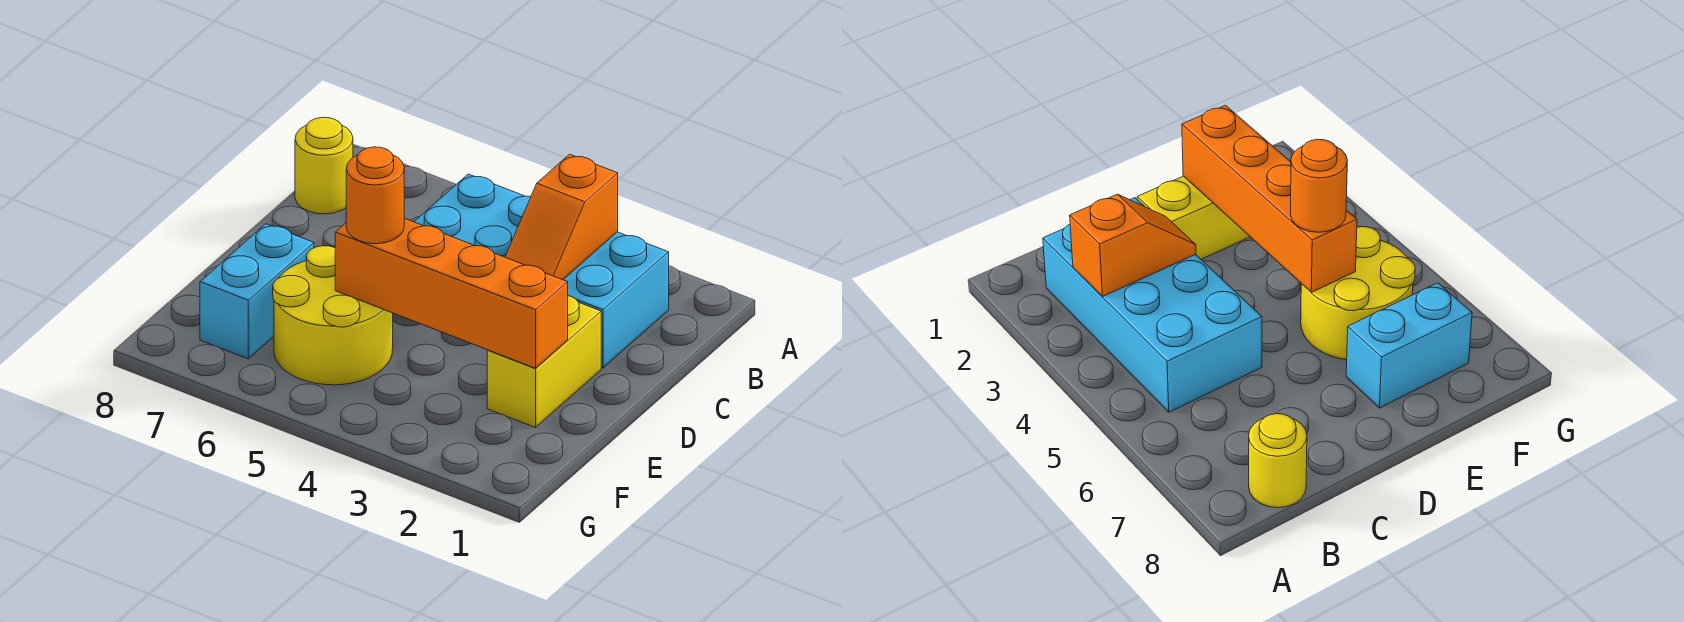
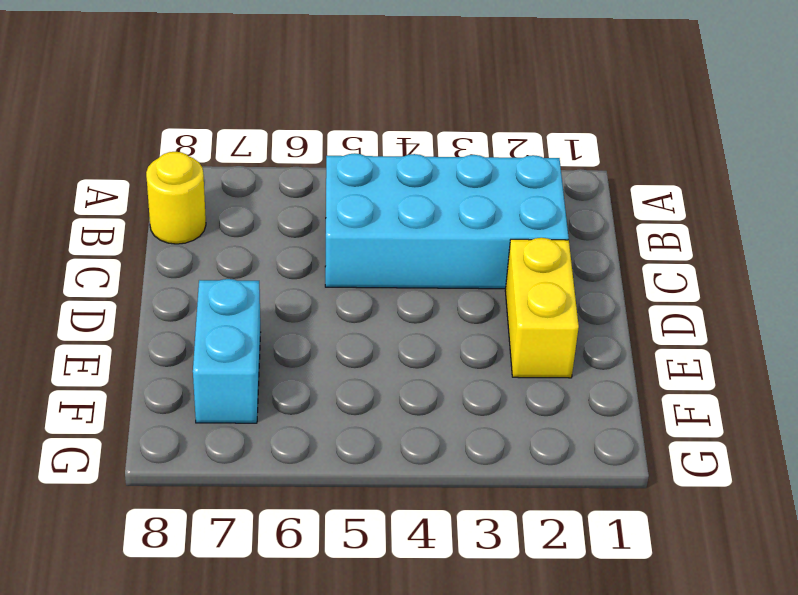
none -> yellow round brick E5:F6 level 1
none -> orange slope B3:C3 level 2 top B

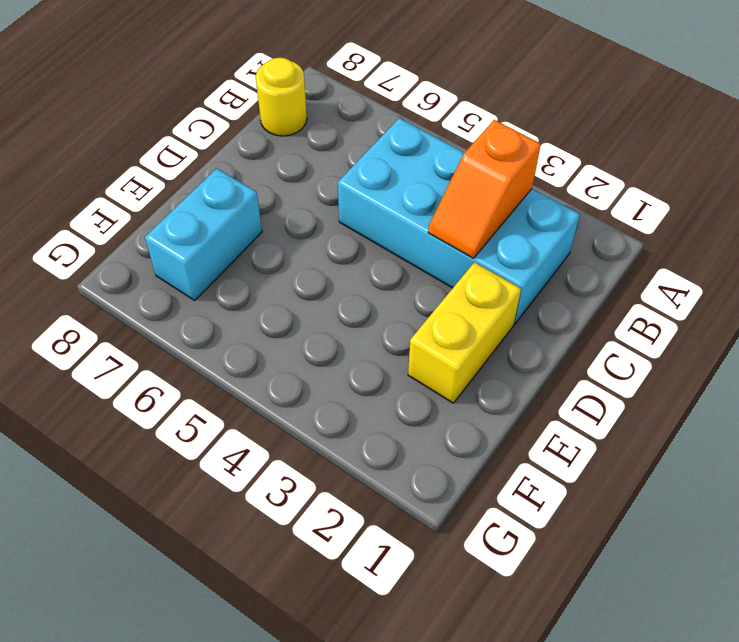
none -> yellow round brick E5:F6 level 1
none -> orange brick E2:E5 level 2

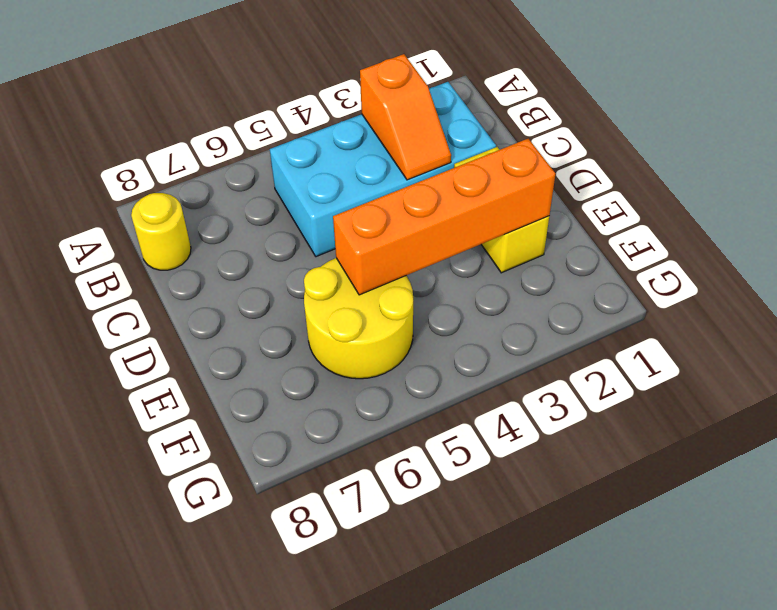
none -> cyan brick E7:F7 level 1
none -> orange round brick E5 level 3

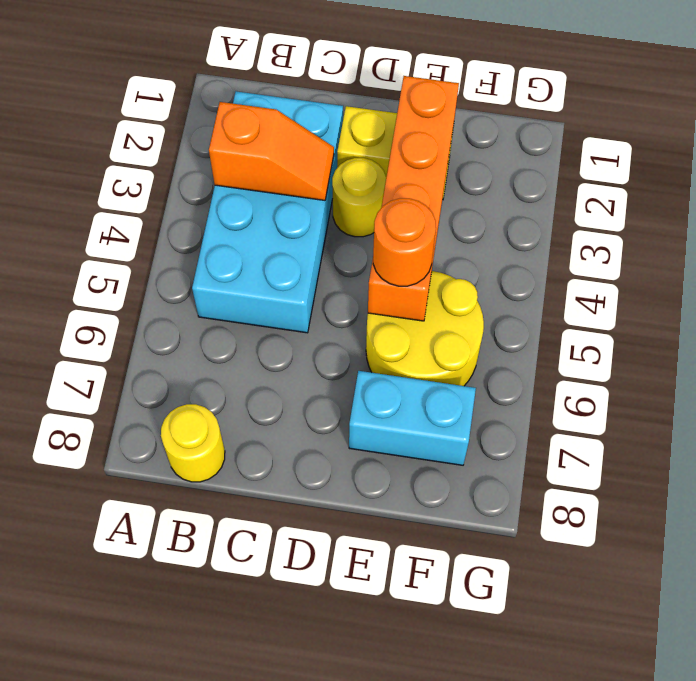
yellow round brick D3 level 1 -> none

